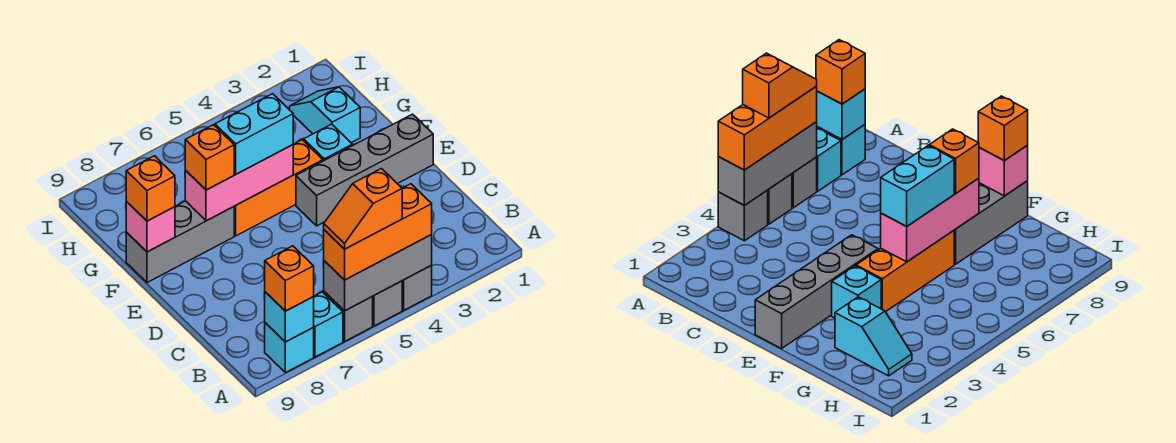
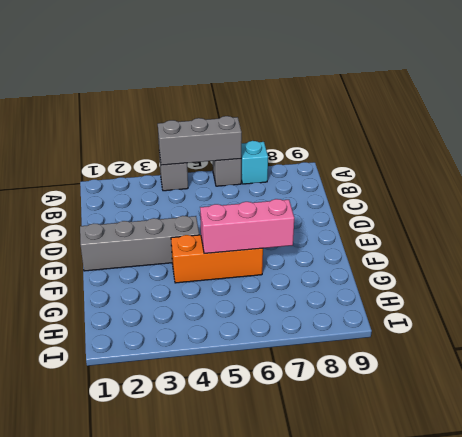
none -> grey brick A5 level 1
none -> cyan brick A8 level 1
none -> cyan brick F3 level 1

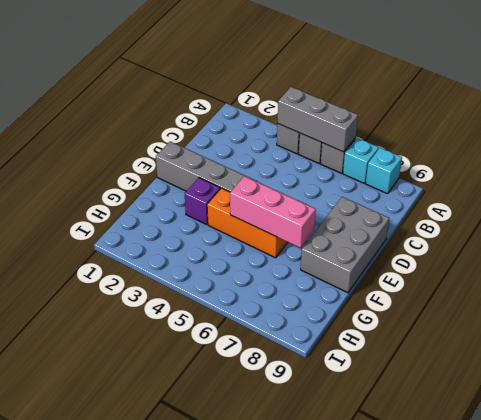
grey brick D8:F9 level 1 -> grey brick F7:F9 level 1
purple brick F3 level 1 -> cyan brick F3 level 1
none -> cyan slope G2:H2 level 1 top G
none -> cyan brick A8 level 2
none -> pink brick F9 level 2

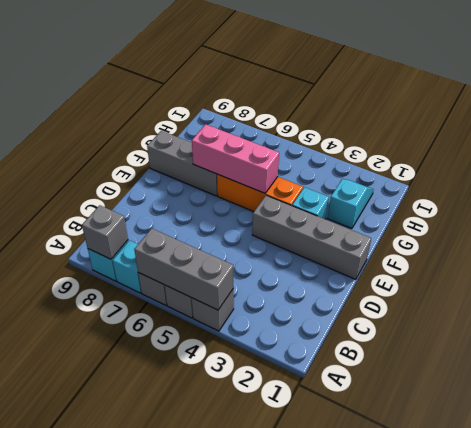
grey brick A8 level 2 -> cyan brick A8 level 2
none -> pink brick F9 level 2
none -> orange brick A4:A6 level 3
none -> orange brick A8 level 3

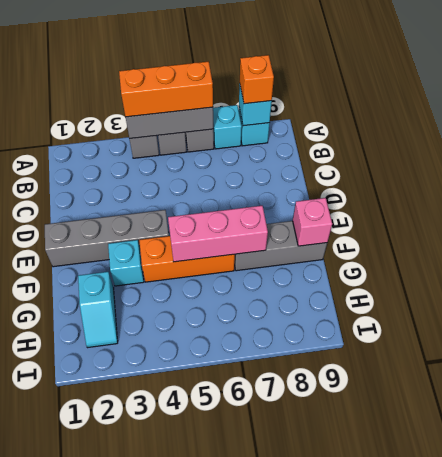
none -> cyan brick F5:F6 level 3
none -> orange brick F7 level 3
none -> orange brick F9 level 3

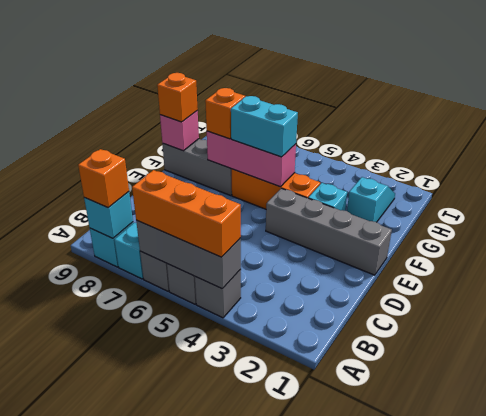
none -> orange slope A5:A6 level 4 top 5

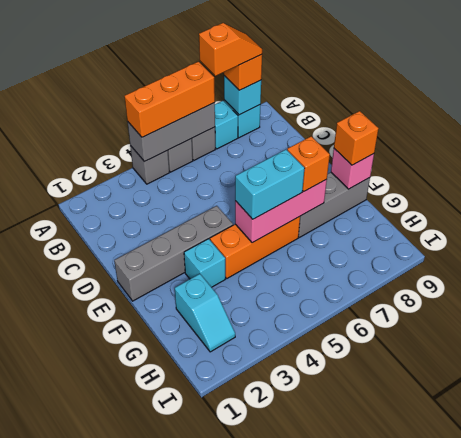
orange slope A7:A8 level 4 top 7 -> orange slope A5:A6 level 4 top 5

